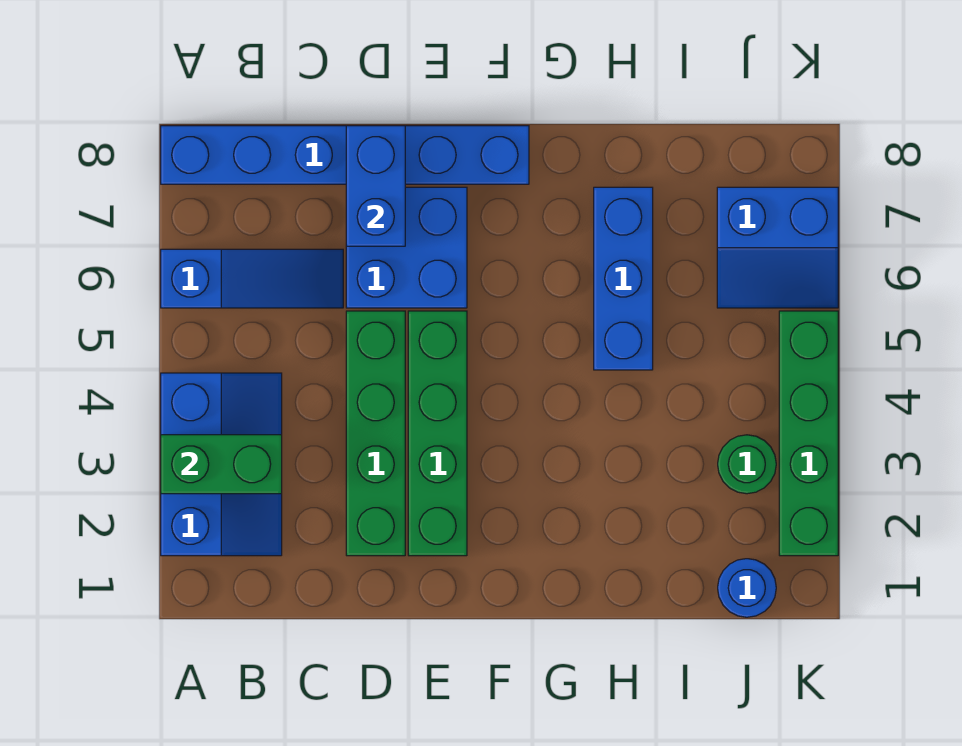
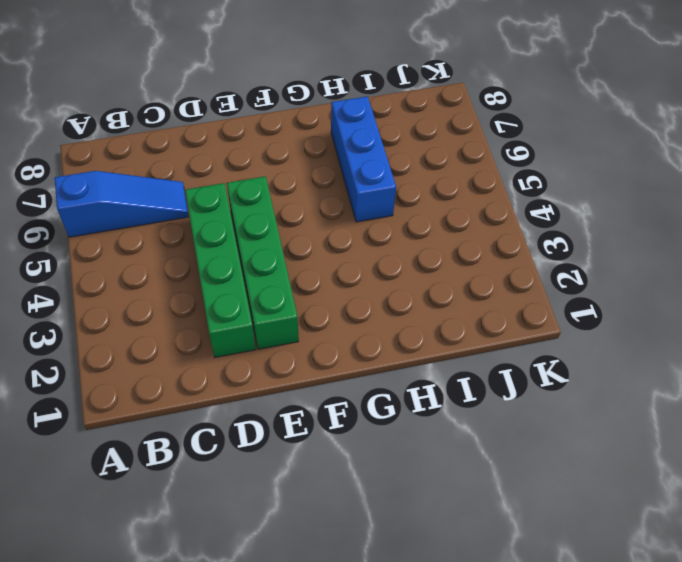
none -> blue slope A2:B4 level 1 top A
none -> blue brick A8:F8 level 1
none -> blue brick D6:E7 level 1

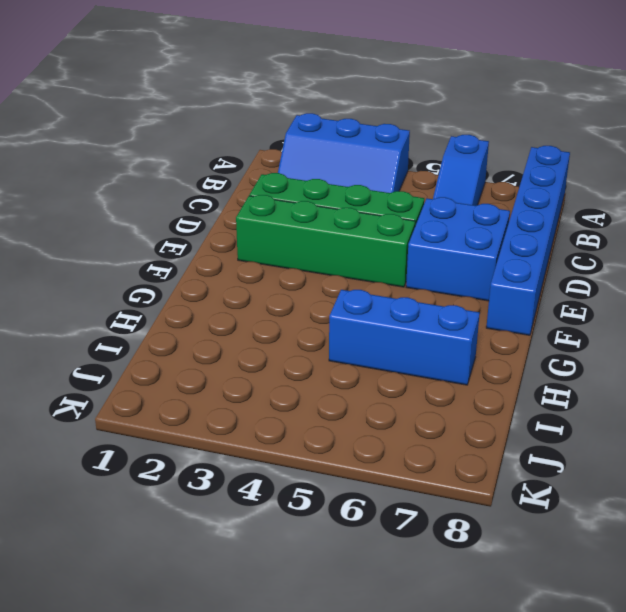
none -> blue round brick J1 level 1
none -> green round brick J3 level 1
none -> blue slope J6:K7 level 1 top 7

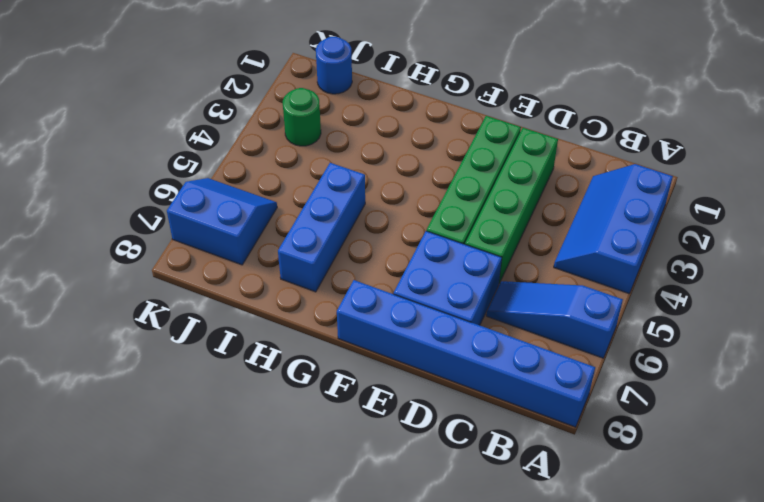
none -> green brick K2:K5 level 1
none -> green brick A3:B3 level 2
none -> blue brick D7:D8 level 2

